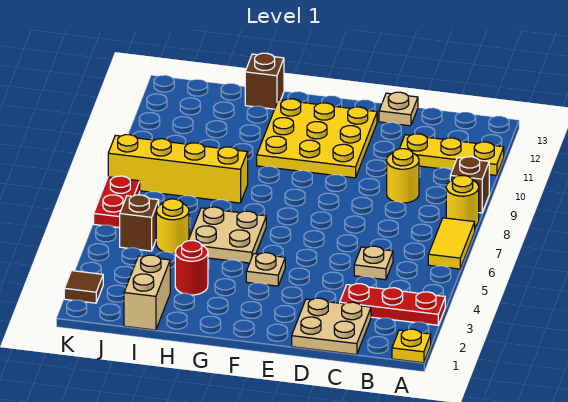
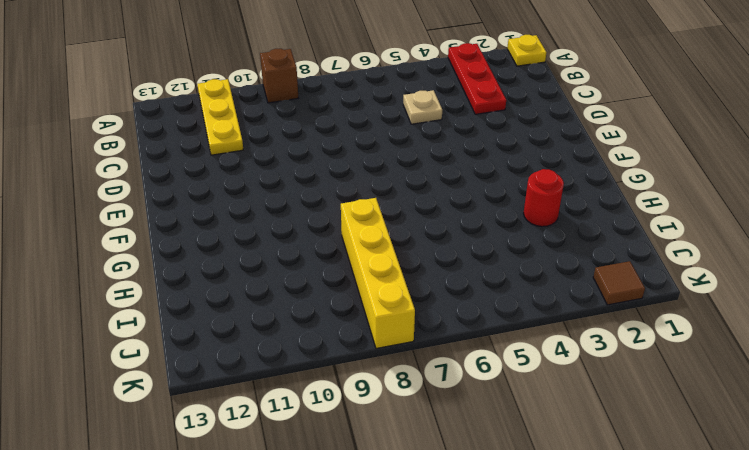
none -> yellow tile A6:A7 level 1
none -> yellow round brick A8 level 1
none -> tan plate C1:D2 level 1

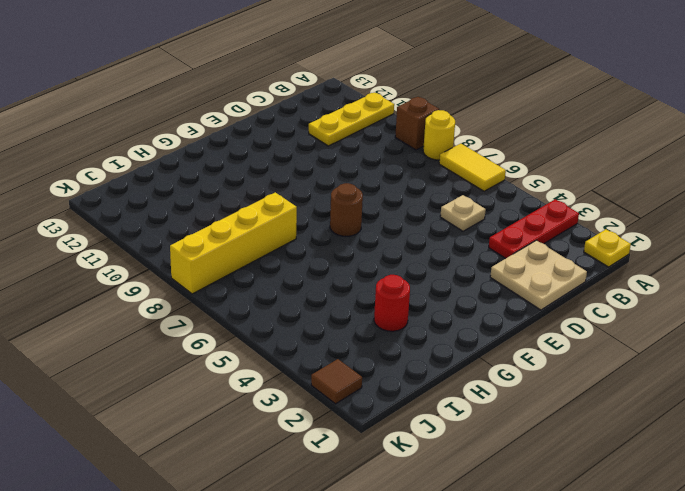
brown round brick F7 level 1 -> none
none -> yellow round brick C9 level 1
none -> tan plate D13 level 1
none -> yellow plate E10:G12 level 1

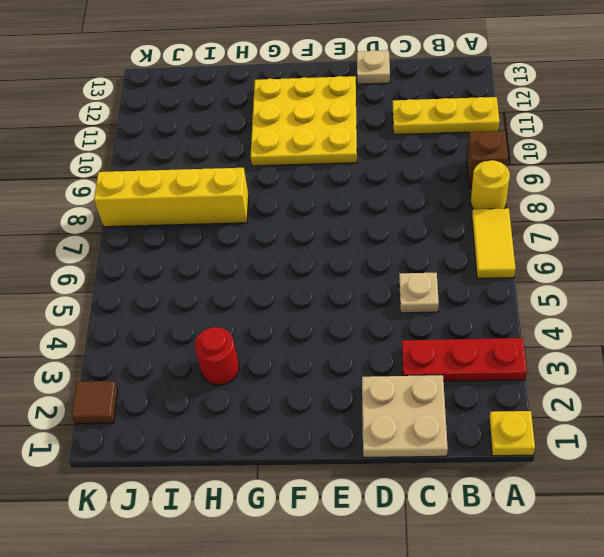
none -> yellow round brick C9 level 1
none -> tan plate F4 level 1
none -> tan plate G5:H6 level 1

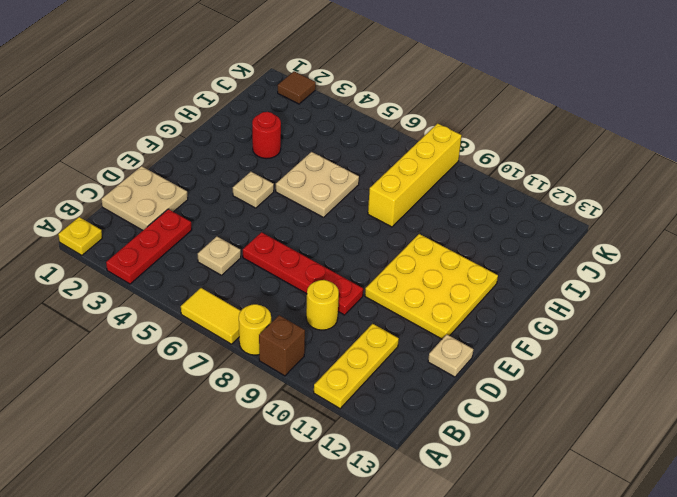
red plate D6:D9 level 1 -> none
none -> brown brick H13 level 1
none -> tan brick I1:I2 level 1
none -> yellow round brick I5 level 1

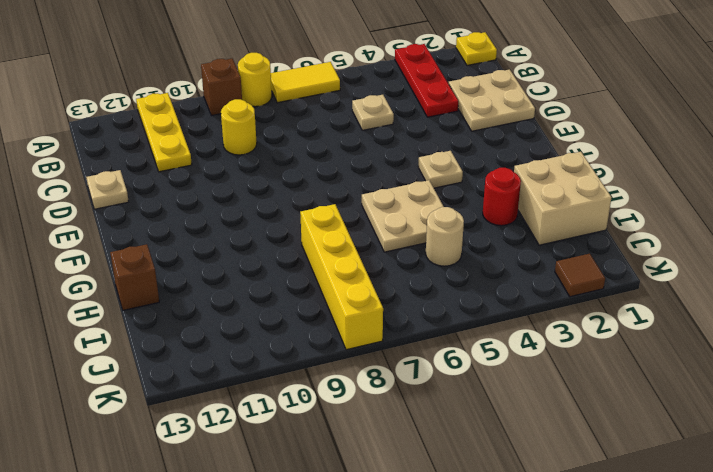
tan brick H1:I2 level 1 -> tan brick I1:I2 level 1
tan round brick I5 level 1 -> yellow round brick I5 level 1
none -> yellow plate E10:G12 level 1
none -> brown brick J5 level 1
none -> red plate K6:K7 level 1

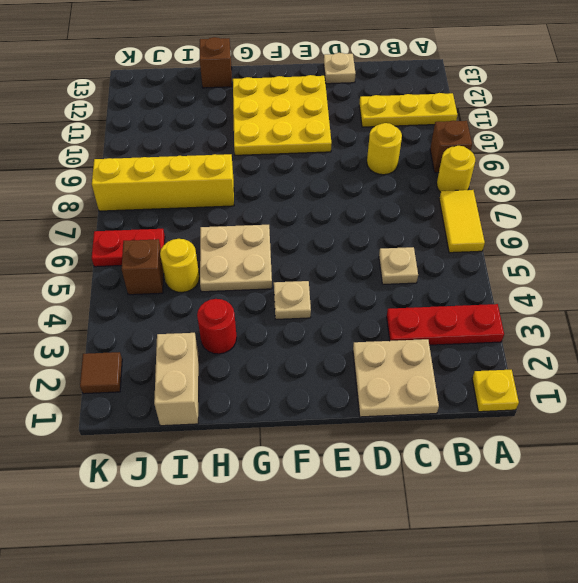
red plate J6:K6 level 1 -> red plate K6:K7 level 1

